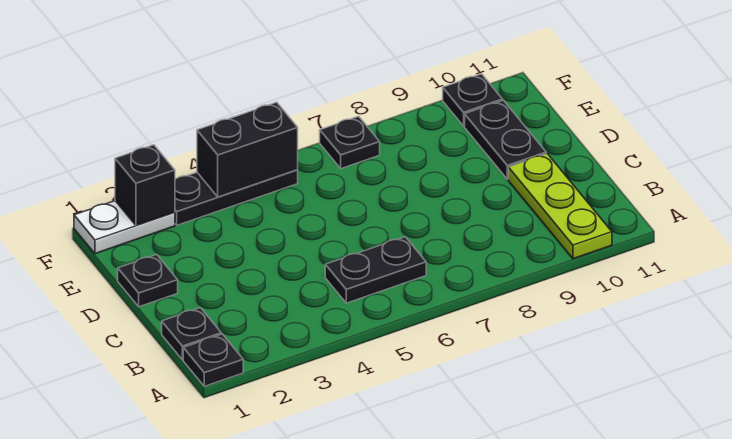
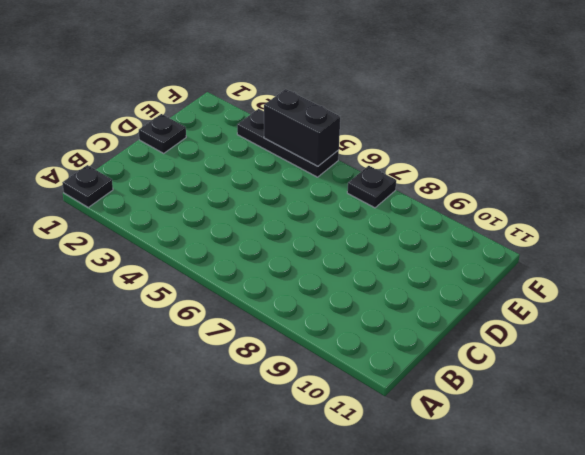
none -> lime plate A10:C10 level 1
none -> black plate B1 level 1
none -> black plate B5:B6 level 1

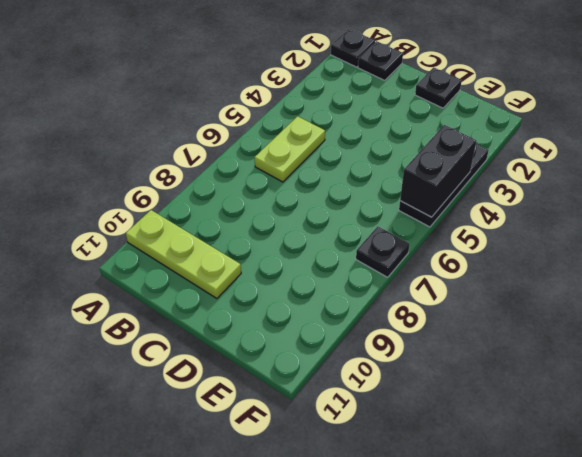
lime plate B5:B6 level 1 -> black plate B5:B6 level 1
none -> black plate D10:E10 level 1
none -> white plate F1:F2 level 1
none -> black plate F10 level 1

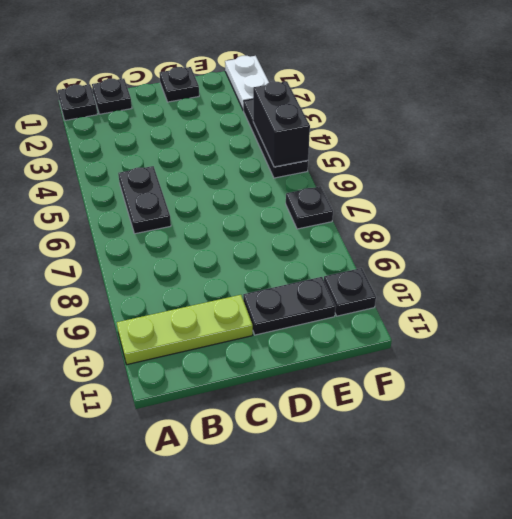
none -> black brick F2 level 2

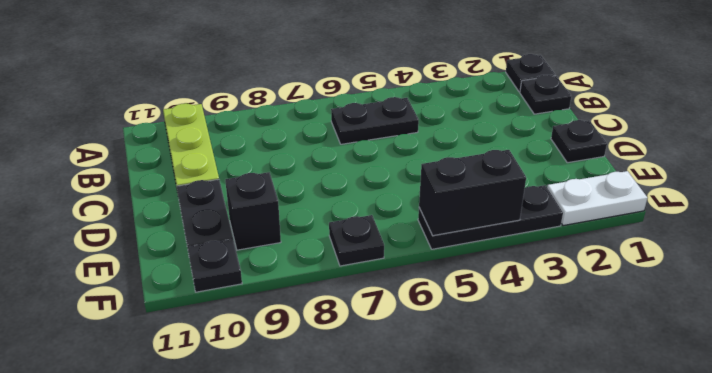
black brick E9 level 1 -> black brick F2 level 2

